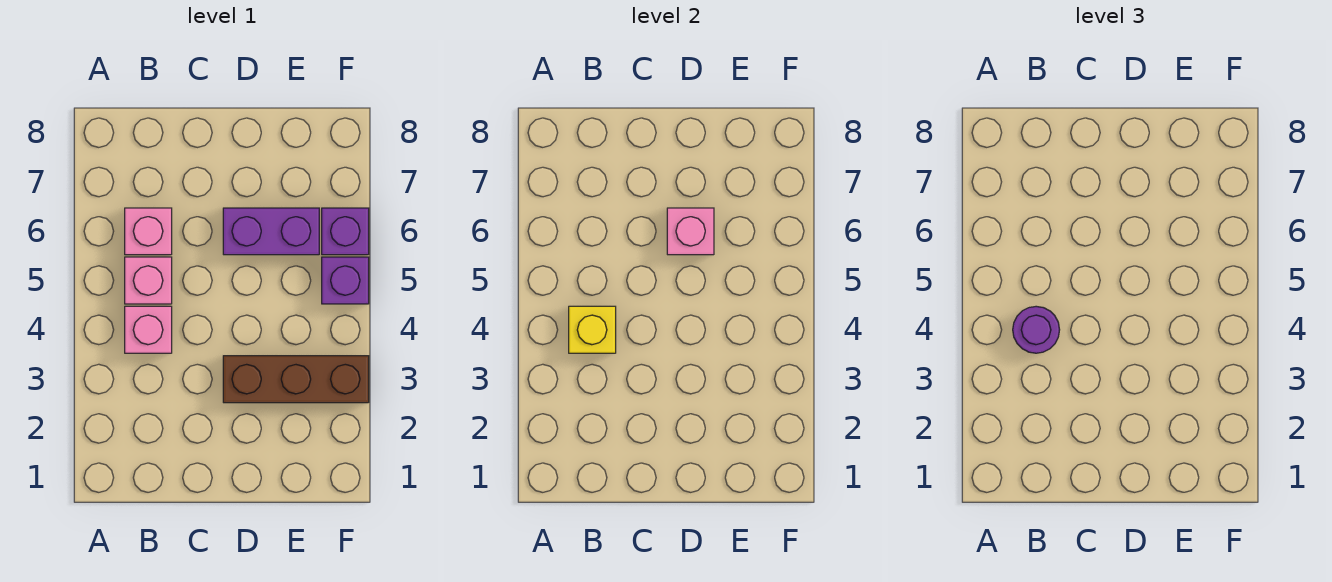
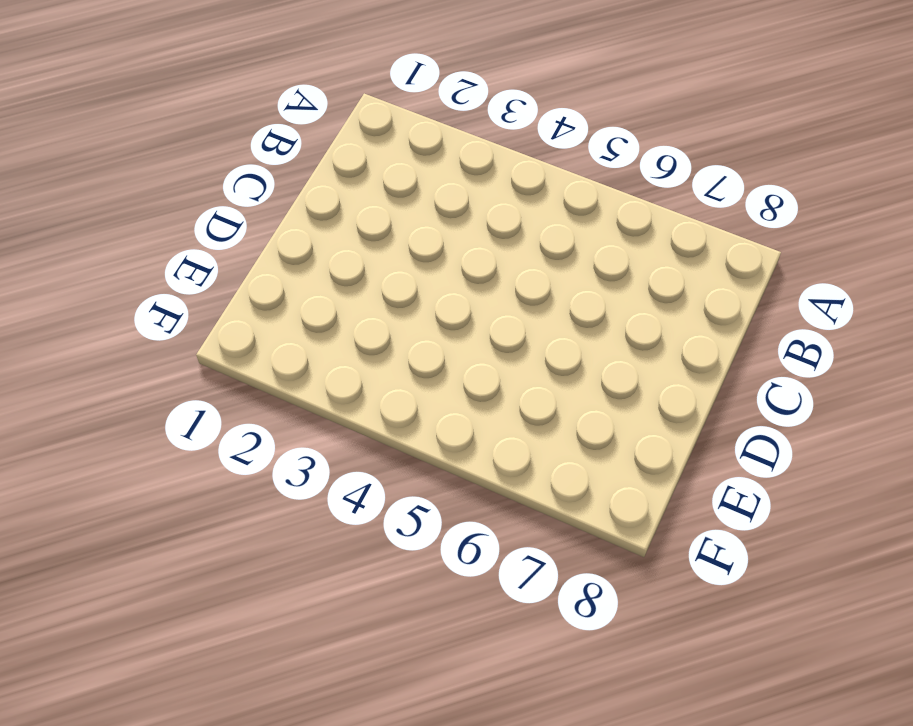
none -> pink brick B4 level 1
none -> pink brick B5 level 1

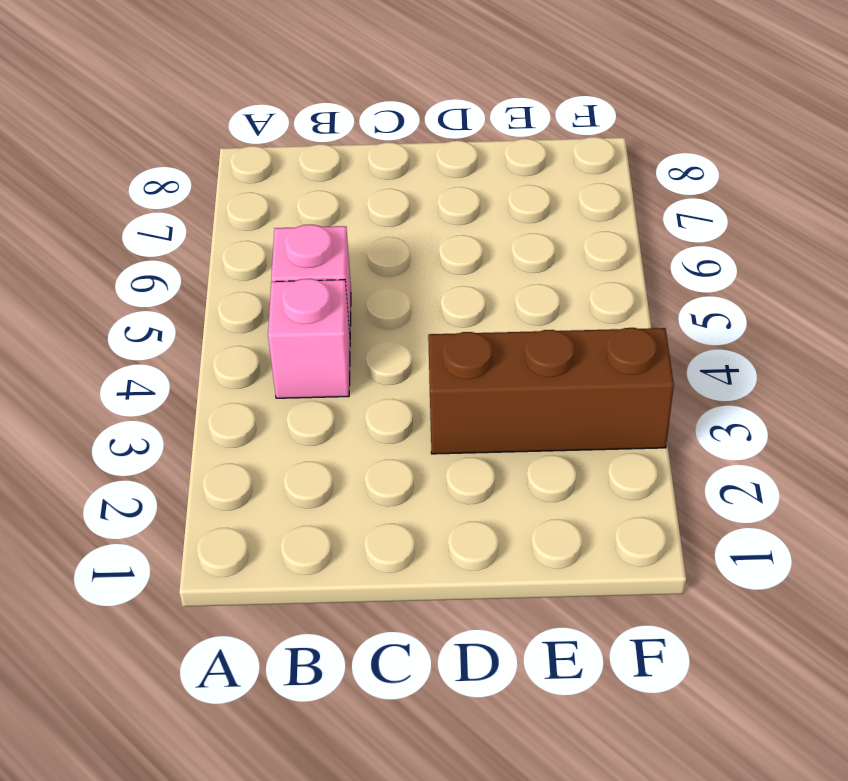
none -> pink brick B6 level 1
none -> purple brick D6:E6 level 1

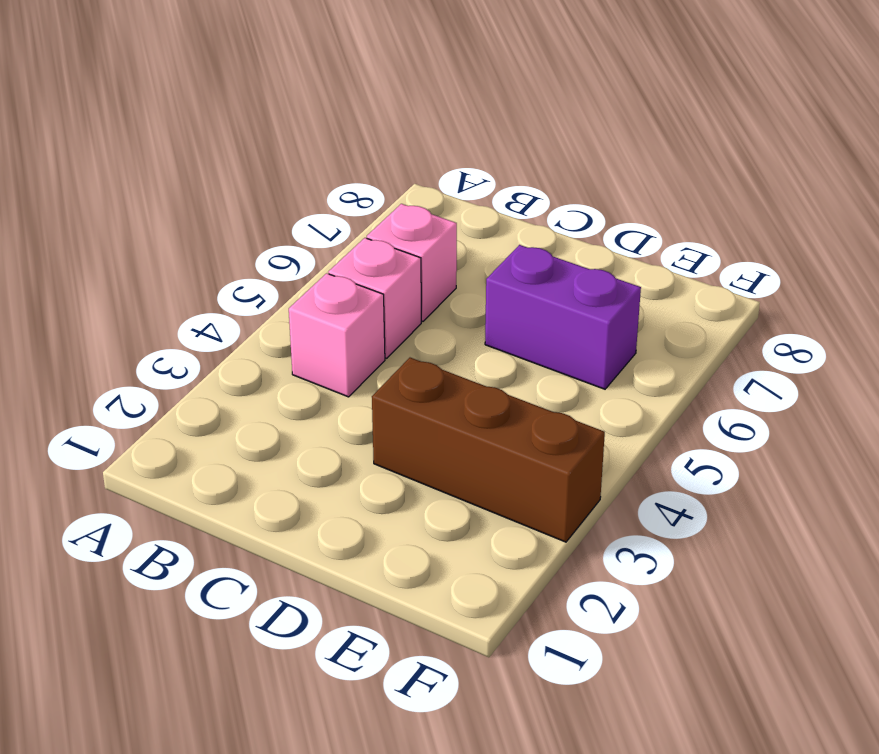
none -> purple brick F5 level 1
none -> purple brick F6 level 1

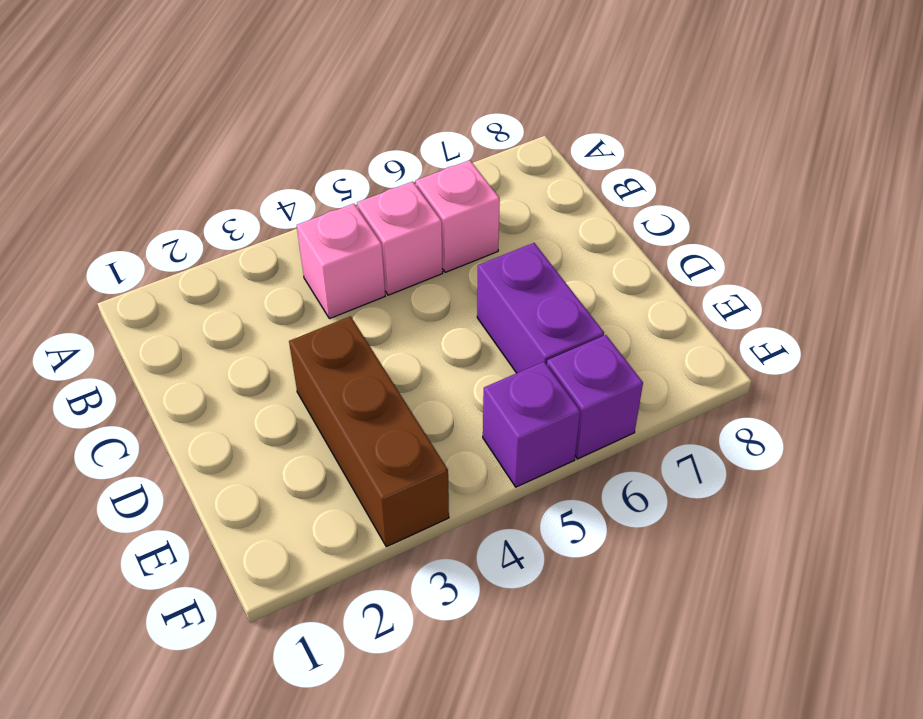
none -> yellow brick B4 level 2
none -> pink brick D6 level 2

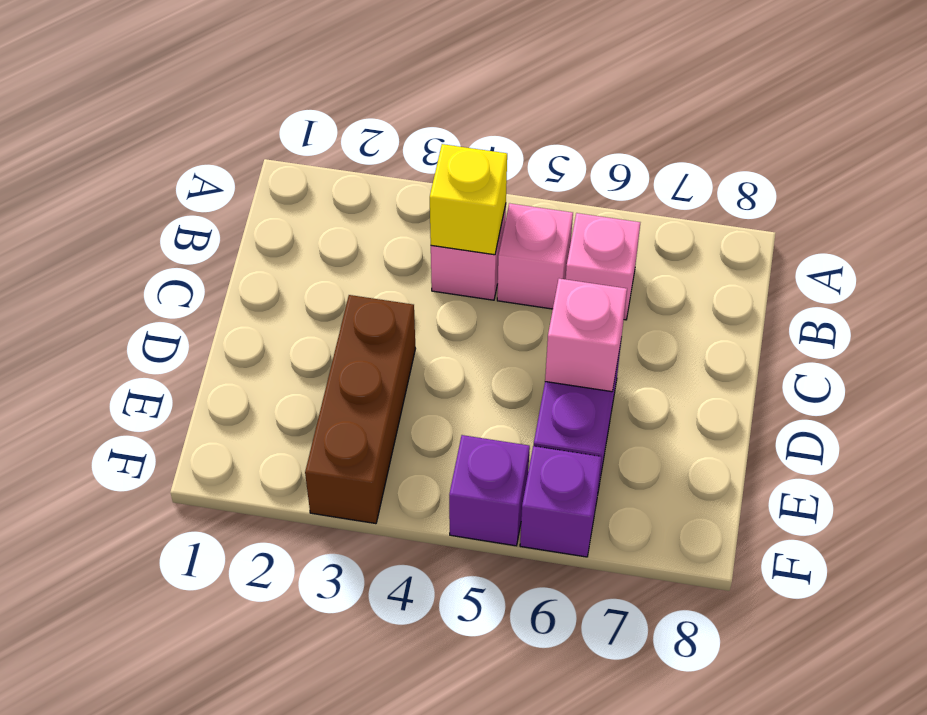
none -> purple round brick B4 level 3

